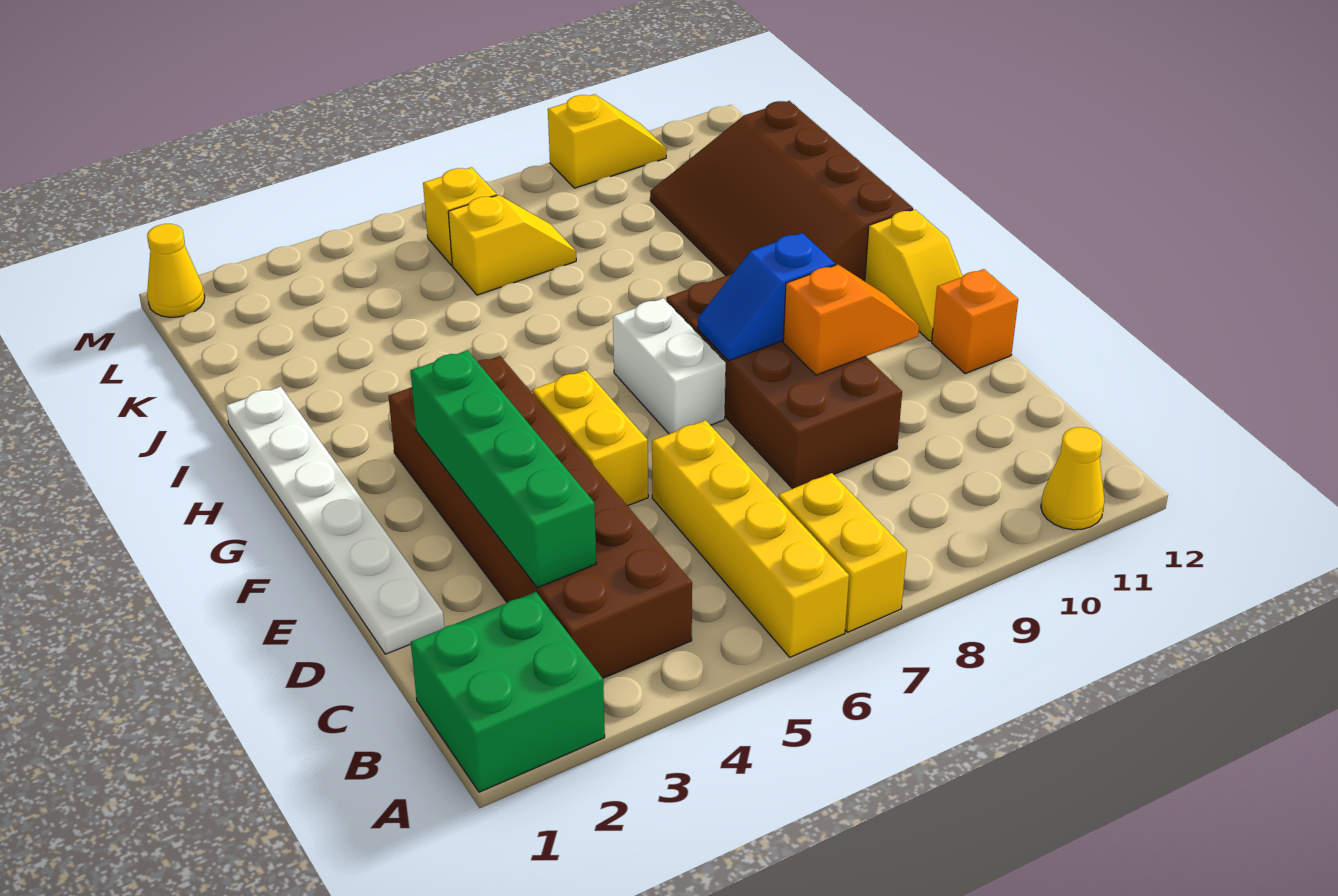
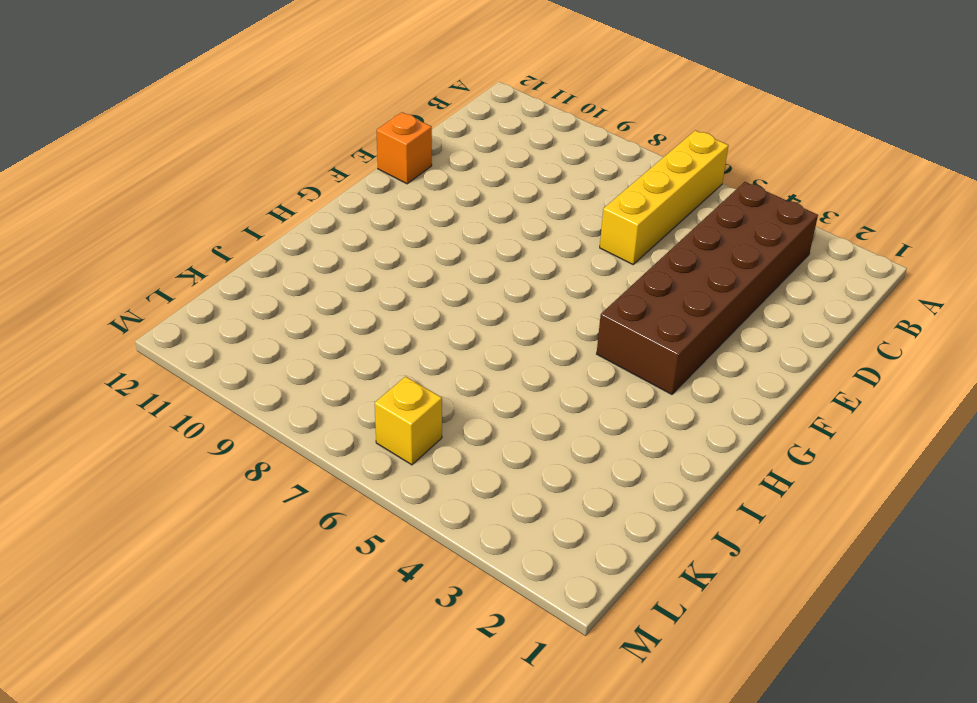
none -> green brick A1:B2 level 1
none -> yellow brick A7:B7 level 1
none -> yellow cone A11 level 1

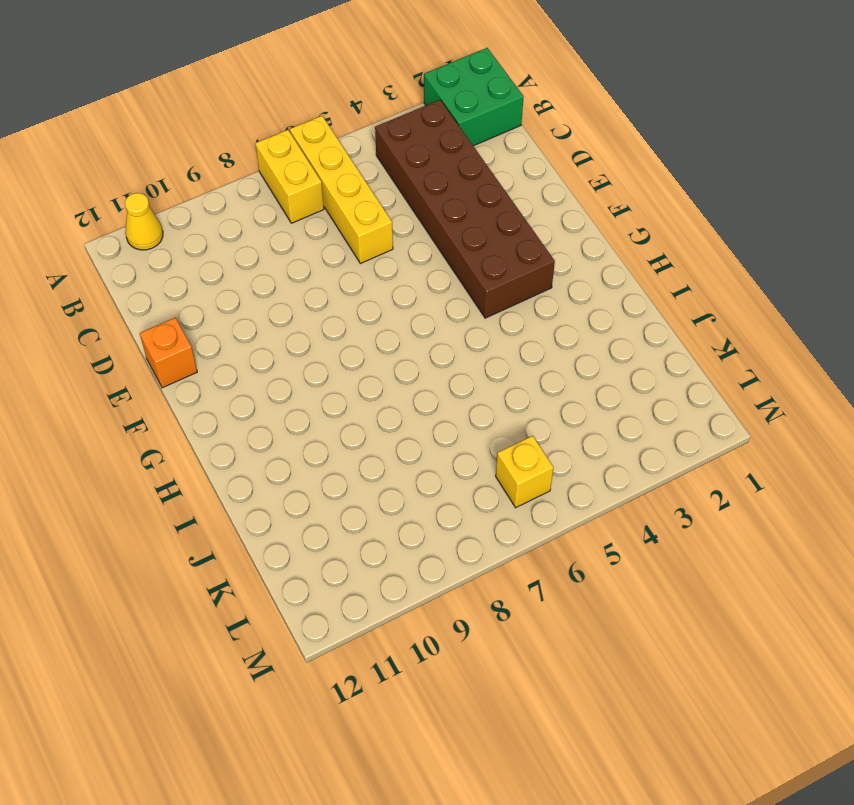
none -> white plate D1:I1 level 1
none -> brown brick D8:G9 level 1
none -> yellow brick E5:F5 level 1

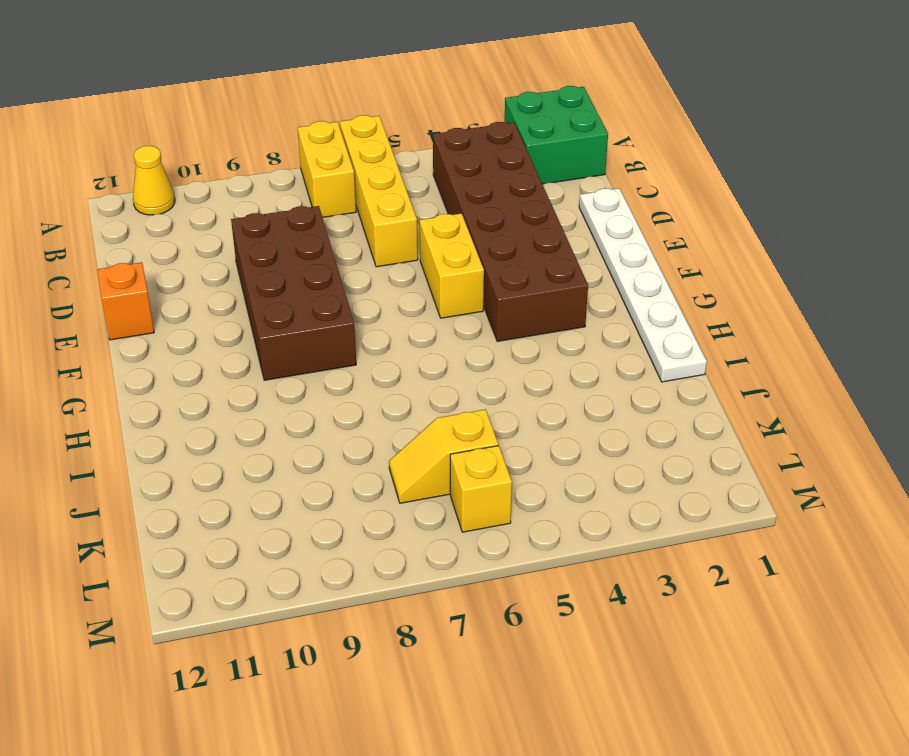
none -> white brick F7:G7 level 1
none -> yellow slope F12:G12 level 1 top G
none -> brown slope H10:K12 level 1 top 12

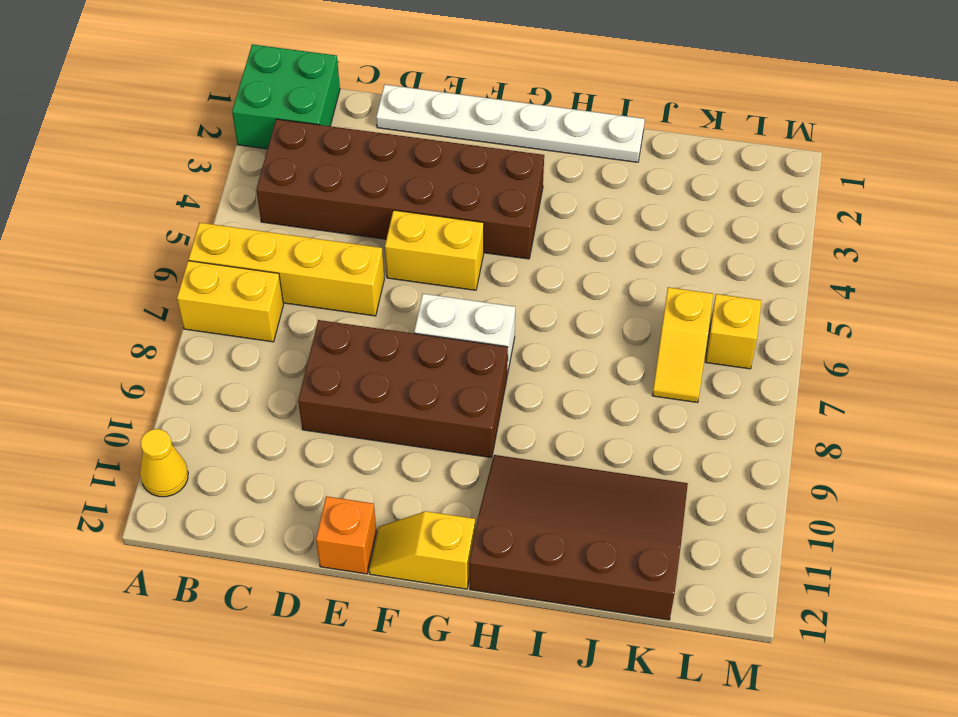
none -> yellow cone M1 level 1
none -> yellow slope M9:M10 level 1 top 9
none -> green brick C3:F3 level 2

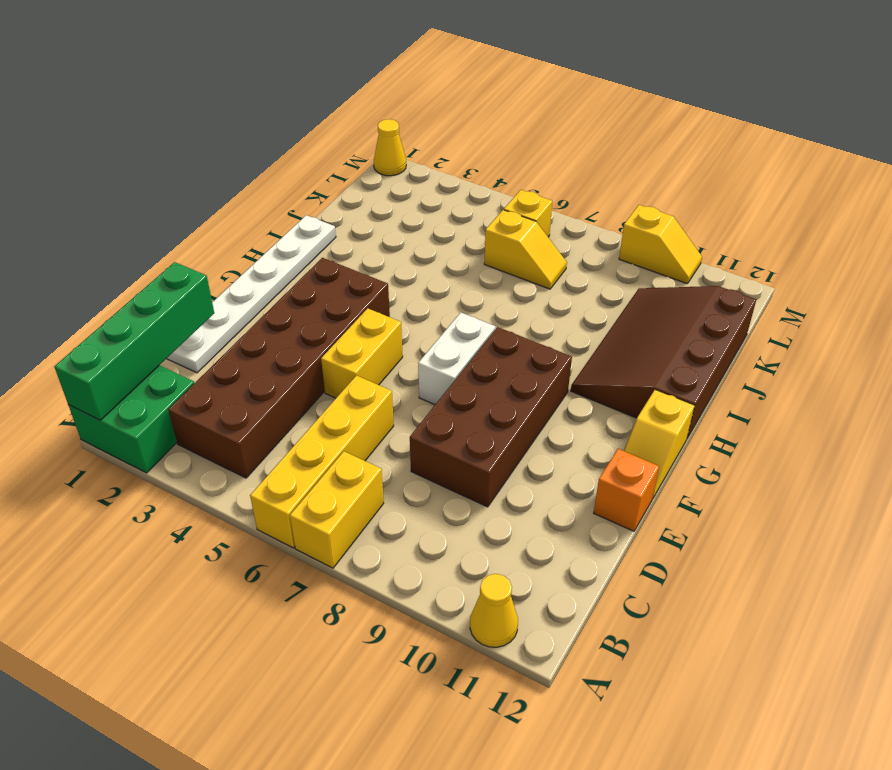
green brick A1:D1 level 2 -> green brick C3:F3 level 2
none -> orange slope E9:E10 level 2 top 9
none -> blue slope F8:F9 level 2 top 9

